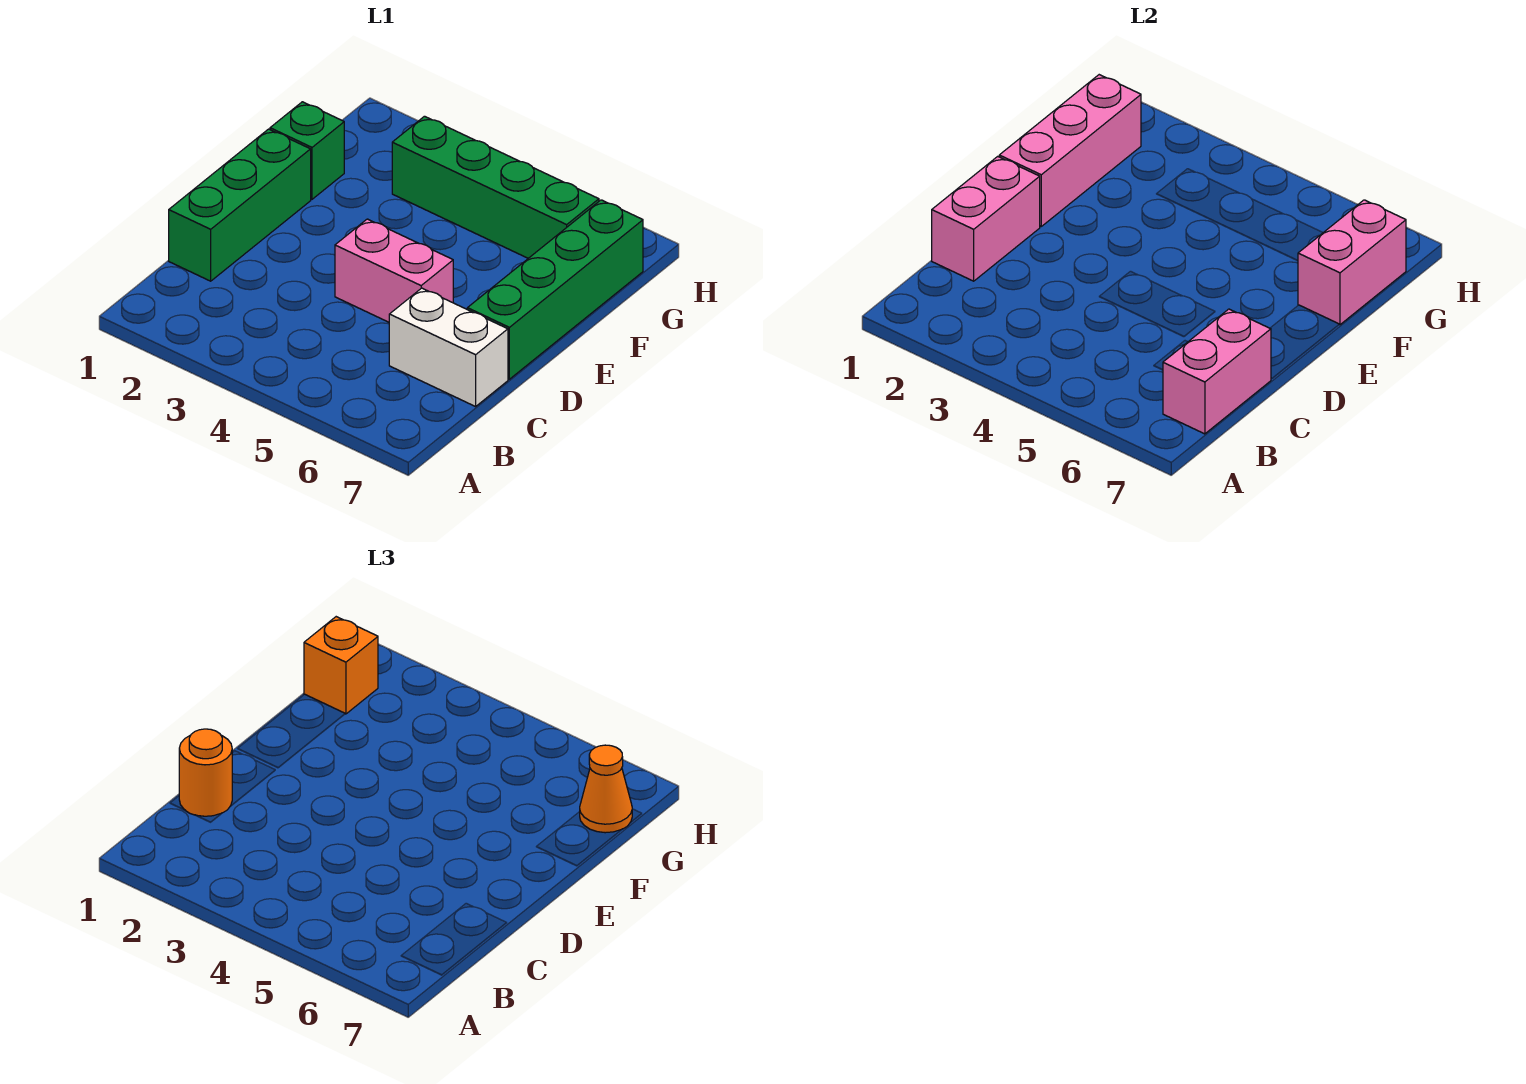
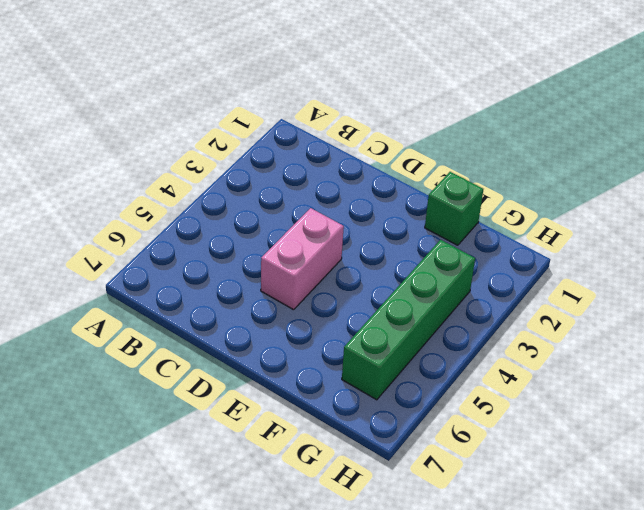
none -> green brick C1:E1 level 1
none -> white brick C6:C7 level 1
none -> green brick D7:G7 level 1

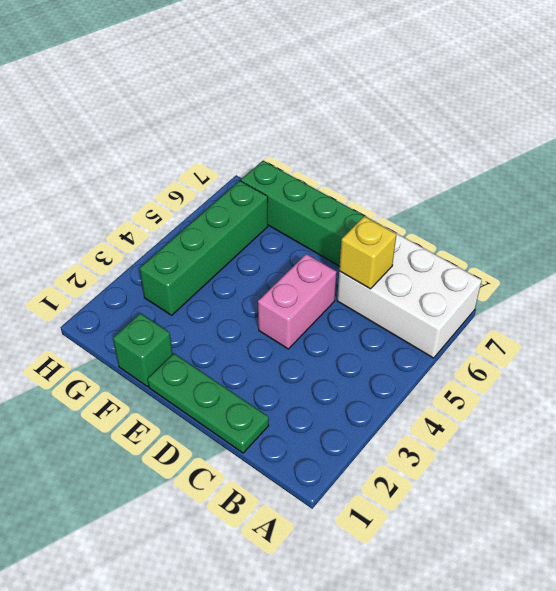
white brick A6:C7 level 1 -> white brick C6:C7 level 1
green plate C1:E1 level 1 -> green brick C1:E1 level 1
yellow brick C6 level 2 -> none
none -> pink brick B7:C7 level 2
none -> pink brick C1:D1 level 2
none -> pink brick E1:G1 level 2

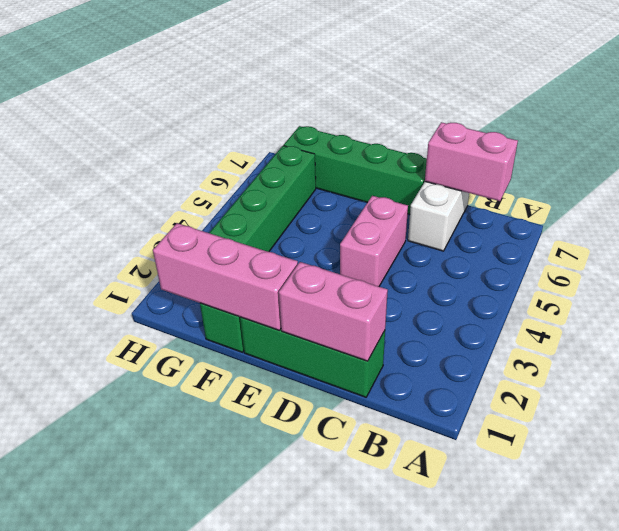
none -> pink brick F7:G7 level 2
none -> orange round brick C1 level 3
none -> orange brick G1 level 3

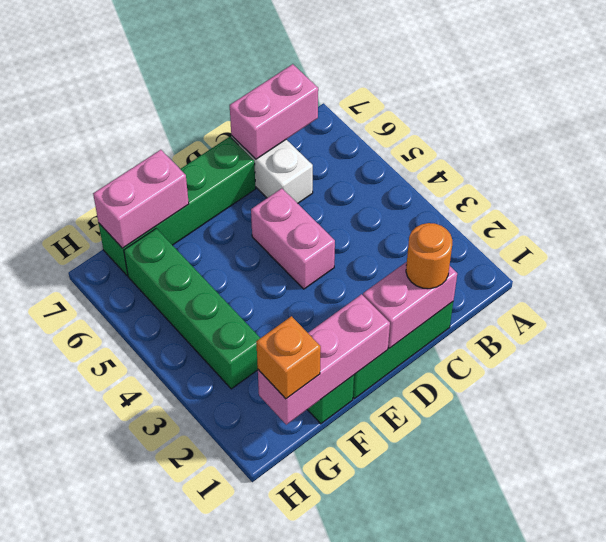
none -> orange cone G7 level 3

